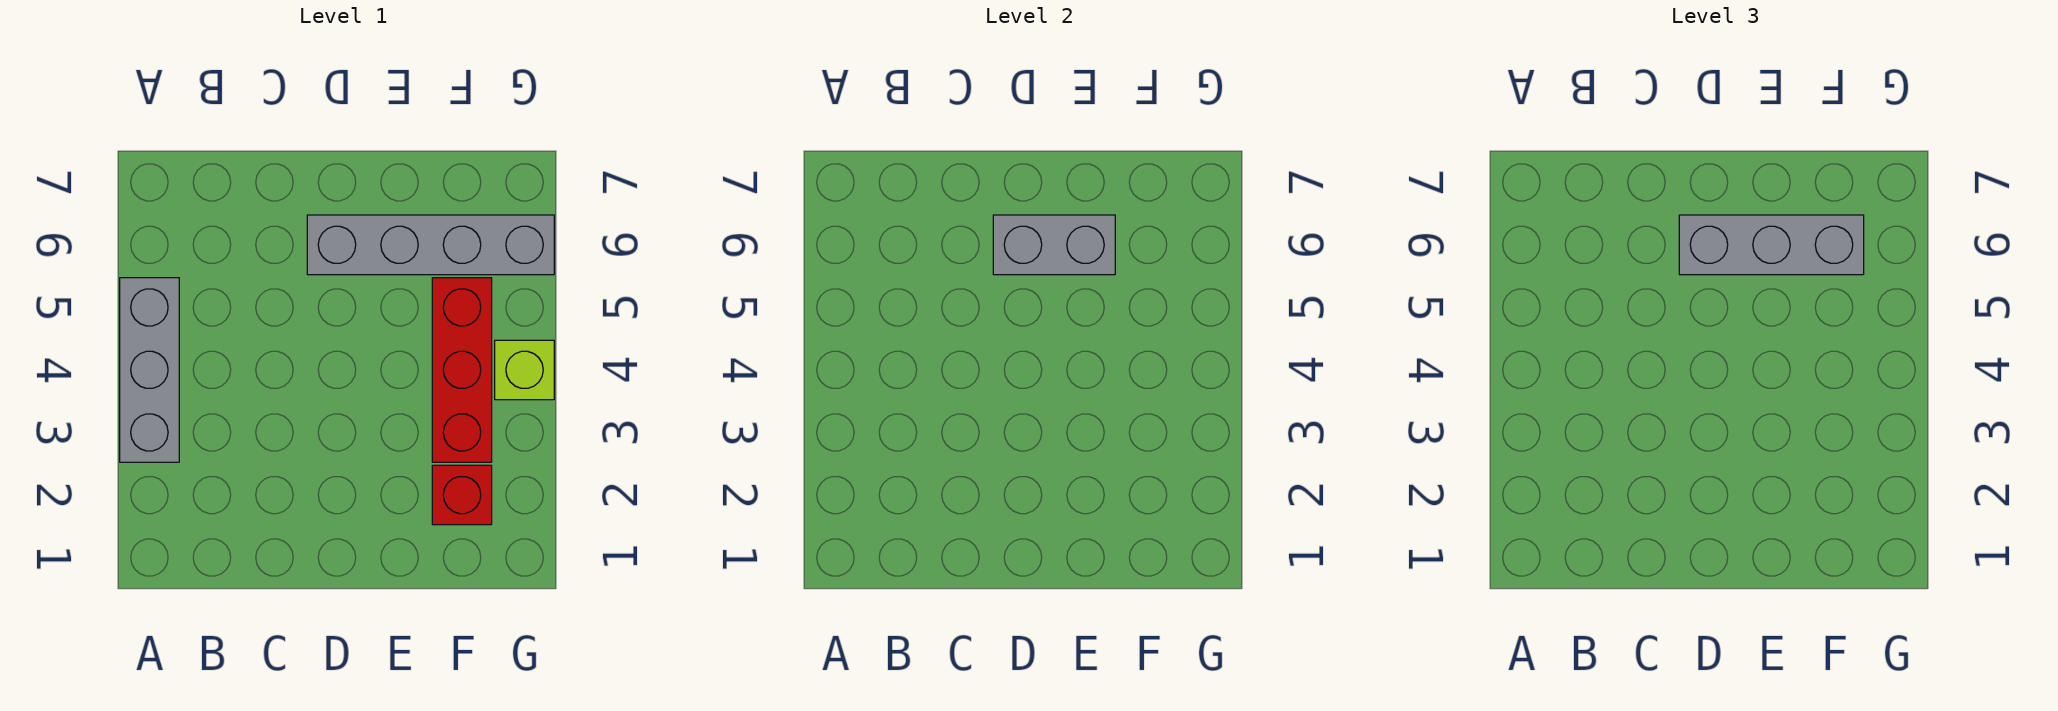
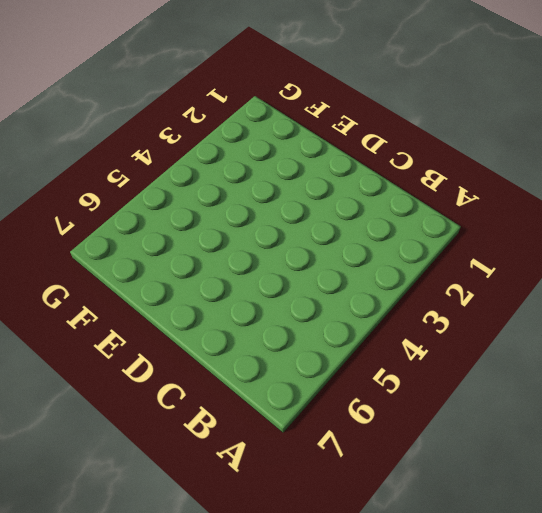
none -> grey brick A3:A5 level 1
none -> grey brick D6:G6 level 1

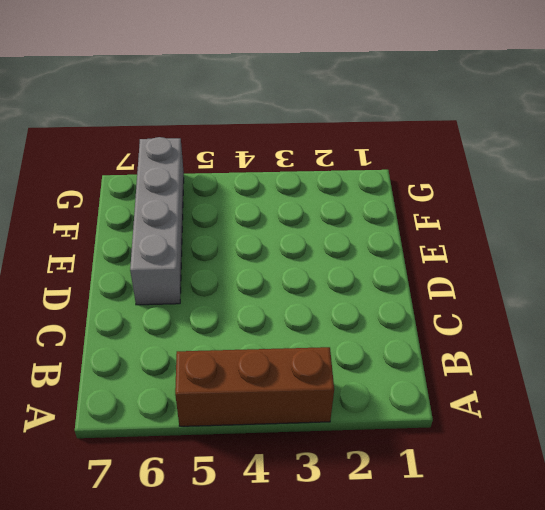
brown brick A3:A5 level 1 -> grey brick A3:A5 level 1
none -> red brick F2 level 1
none -> red brick F3:F5 level 1

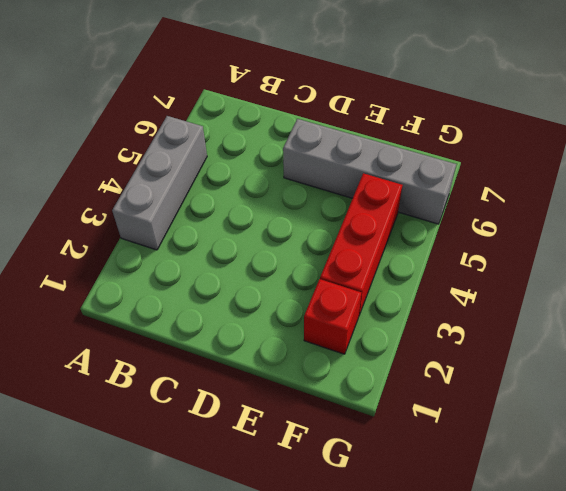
none -> lime brick G4 level 1
none -> grey brick D6:E6 level 2

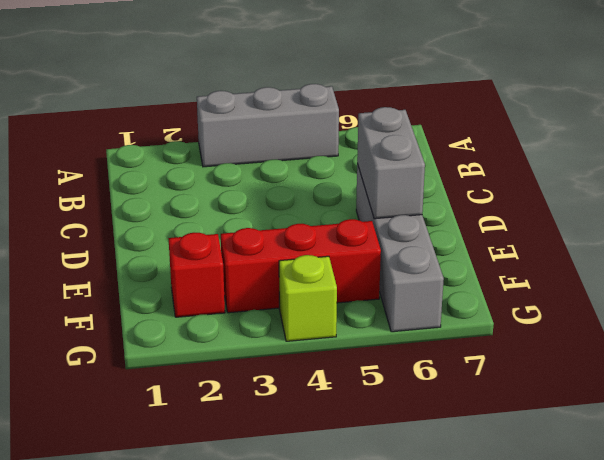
none -> grey brick D6:F6 level 3

